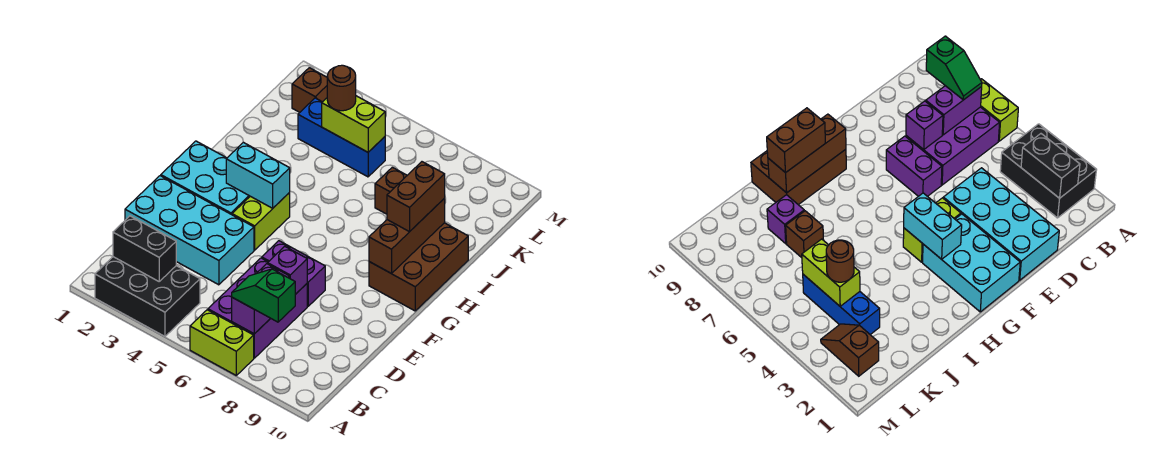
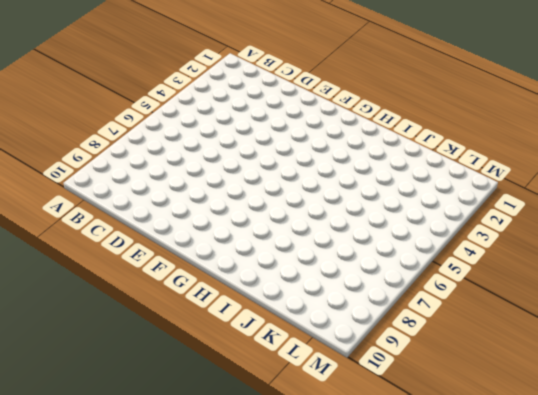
none -> black brick A2:B4 level 1
none -> lime brick A6:A7 level 1
none -> purple brick B6:D7 level 1

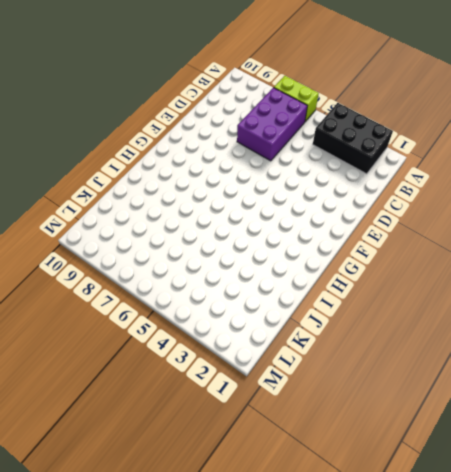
none -> cyan brick D1:E4 level 1
none -> purple brick E6:E7 level 1
none -> cyan brick F1:G3 level 1

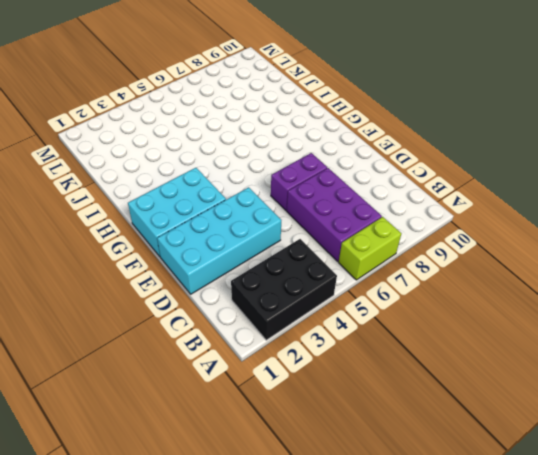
none -> lime brick F4:G4 level 1
none -> brown brick G9:I10 level 1
none -> brown brick J7 level 1

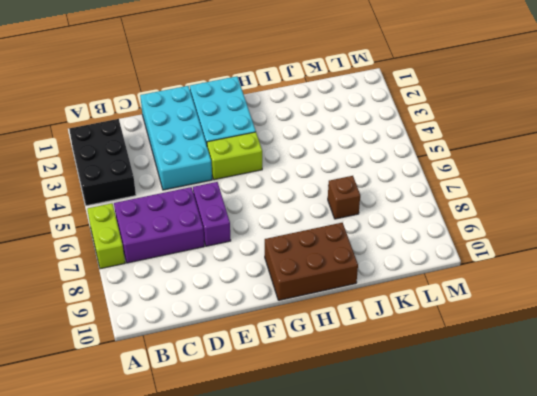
none -> purple brick J8 level 1
none -> blue brick K3:K5 level 1
none -> brown slope L2:L3 level 1 top 2

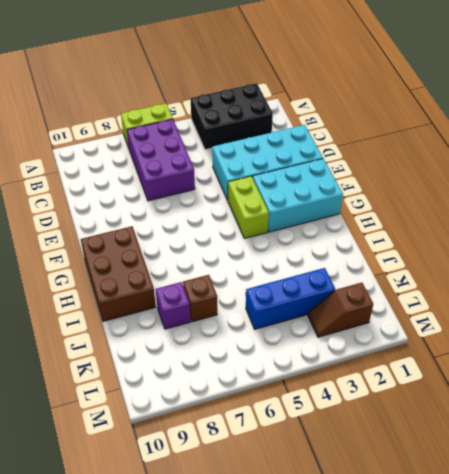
none -> purple brick E6:E7 level 1
none -> black brick B2:B3 level 2
none -> purple brick B7:C7 level 2

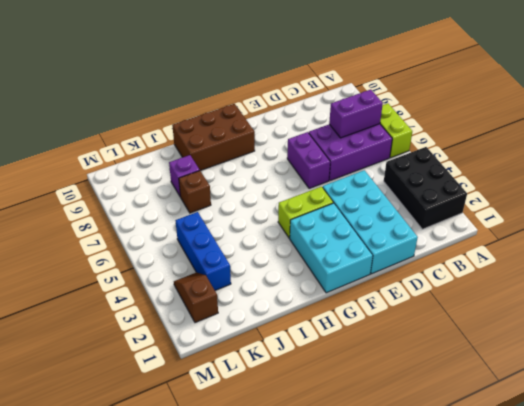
none -> black brick B2:B3 level 2
none -> purple brick D7 level 2
none -> cyan brick G3:G4 level 2

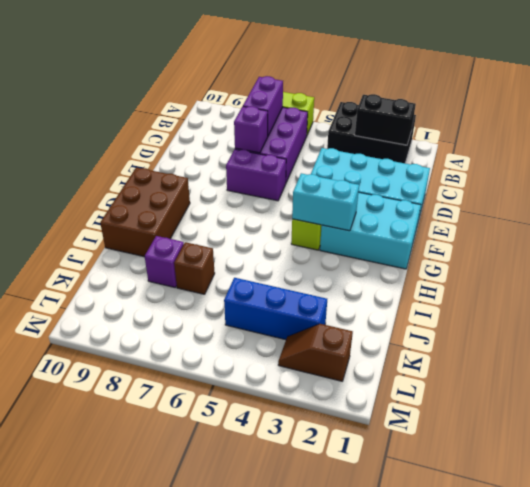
none -> brown brick G9:I9 level 2
none -> lime brick K4:K5 level 2
none -> green slope B7:B8 level 3 top 8

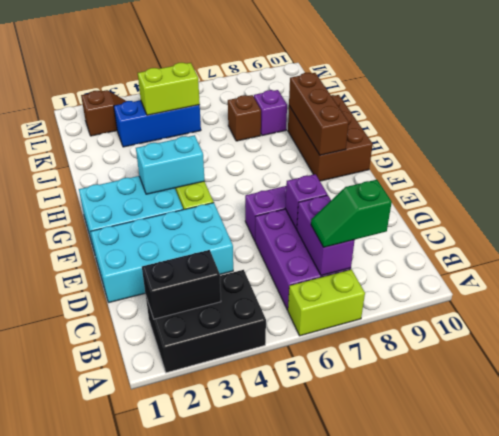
none -> brown brick H9:I9 level 3
none -> brown round brick K4 level 3

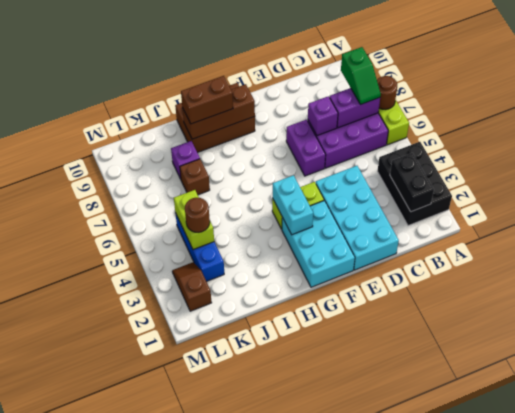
brown round brick A7 level 2 -> none

